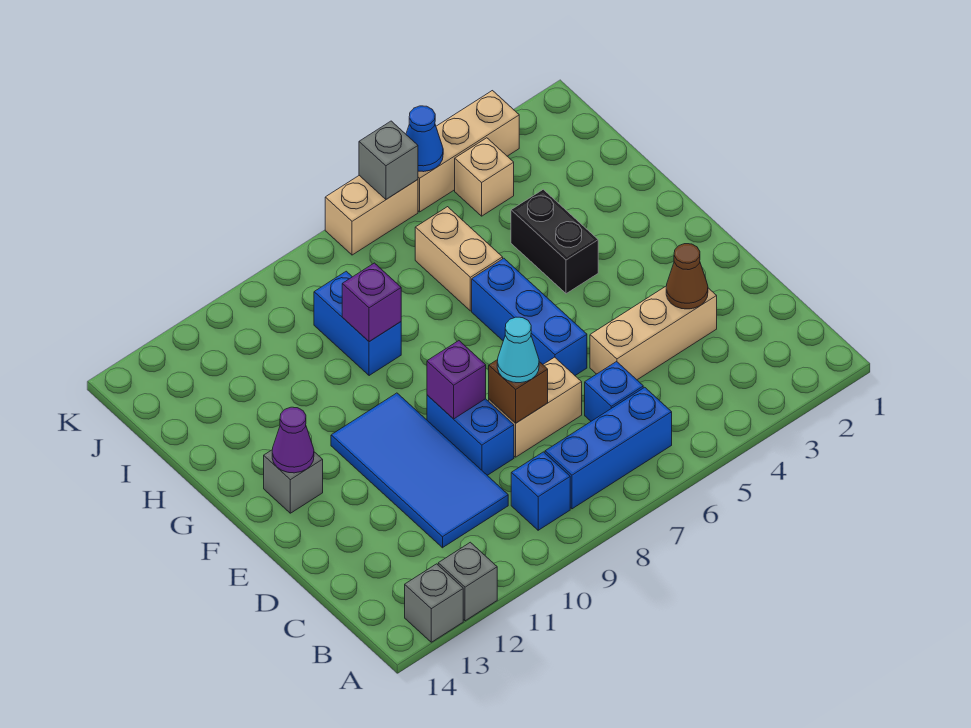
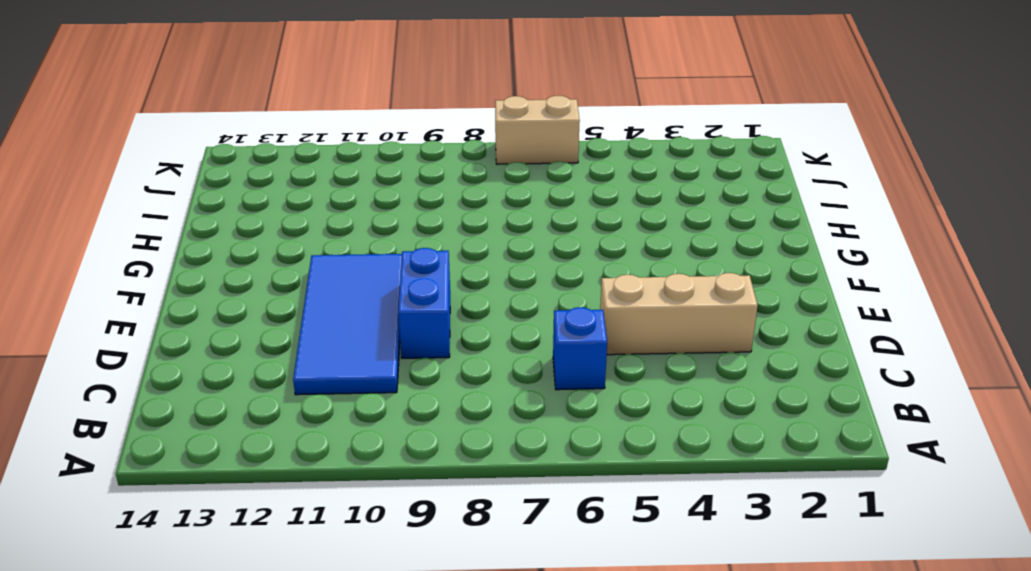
none -> grey brick A12 level 1
none -> grey brick A13 level 1
none -> blue brick B6:B8 level 1

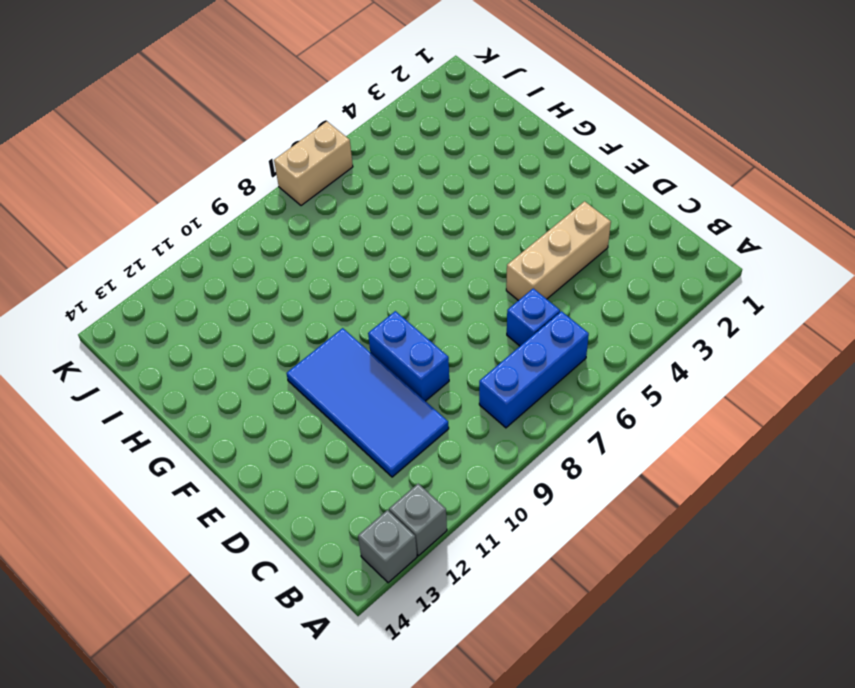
none -> blue brick B9 level 1
none -> tan brick D7:D8 level 1
none -> blue brick E6:G6 level 1

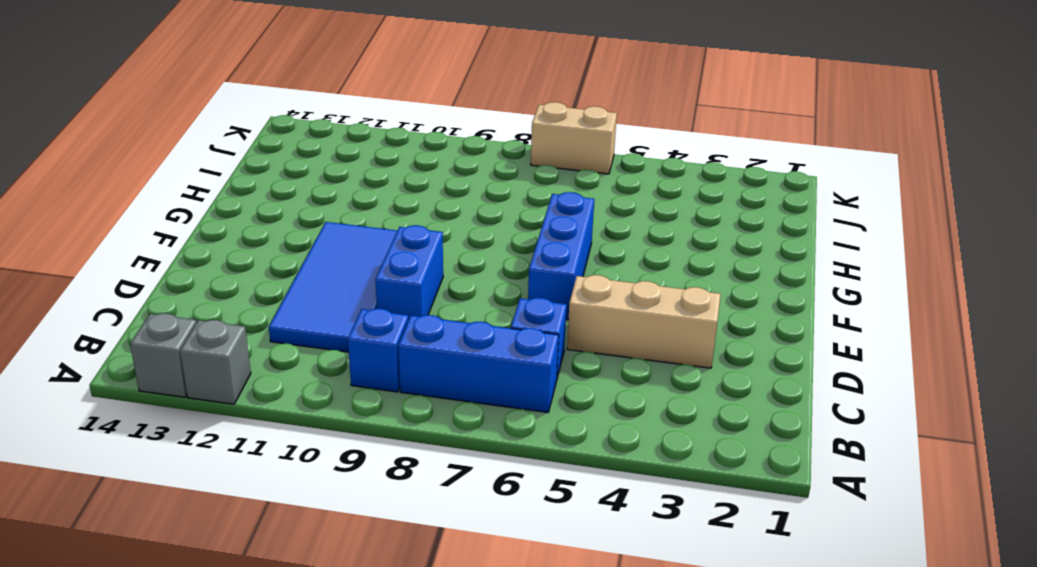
none -> tan brick D7:D8 level 1
none -> grey brick F13 level 1
none -> black brick G4:H4 level 1

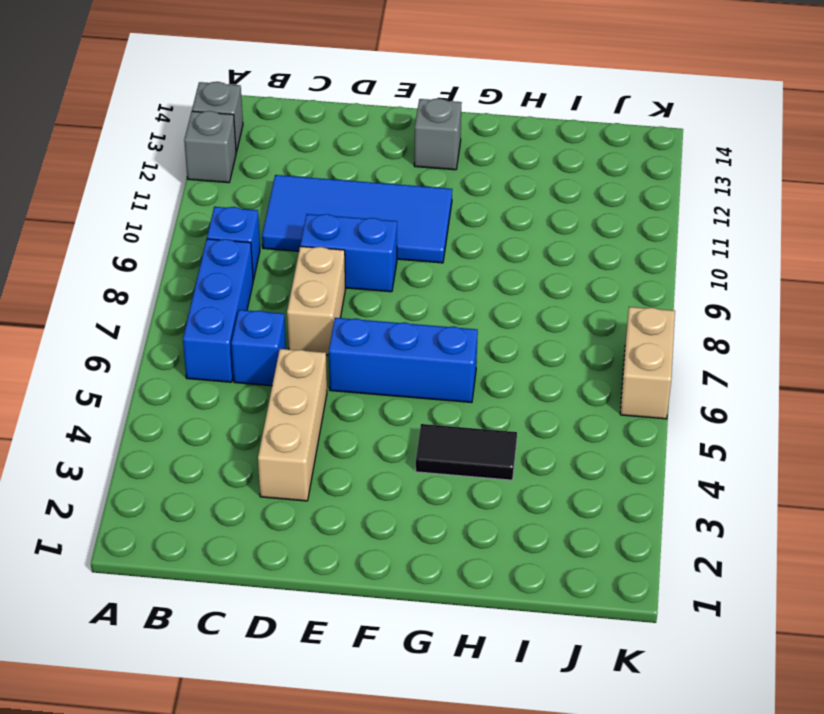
black tile G4:H4 level 1 -> black brick G4:H4 level 1
none -> tan brick H6:I6 level 1
none -> blue brick H9:I9 level 1
none -> tan brick J4 level 1

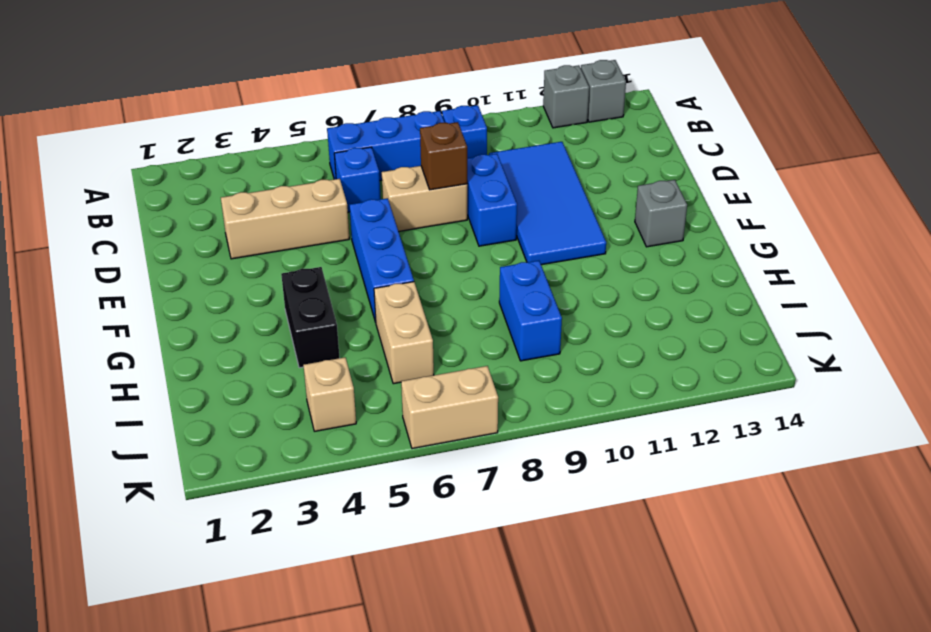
none -> tan brick K3:K5 level 1
none -> brown cone D3 level 2
none -> purple brick E9 level 2

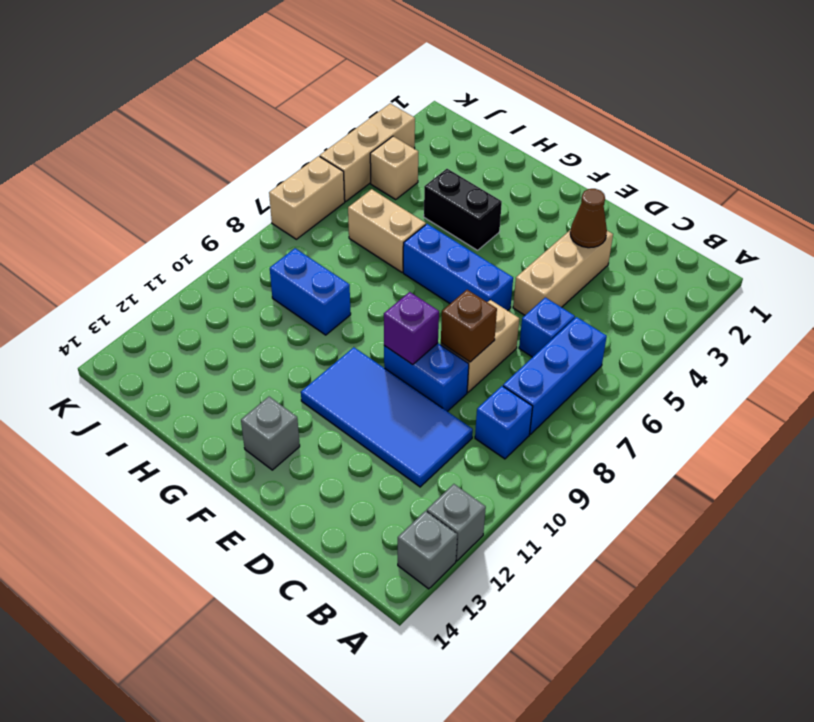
none -> purple cone F13 level 2
none -> purple brick H9 level 2
none -> blue cone K5 level 2

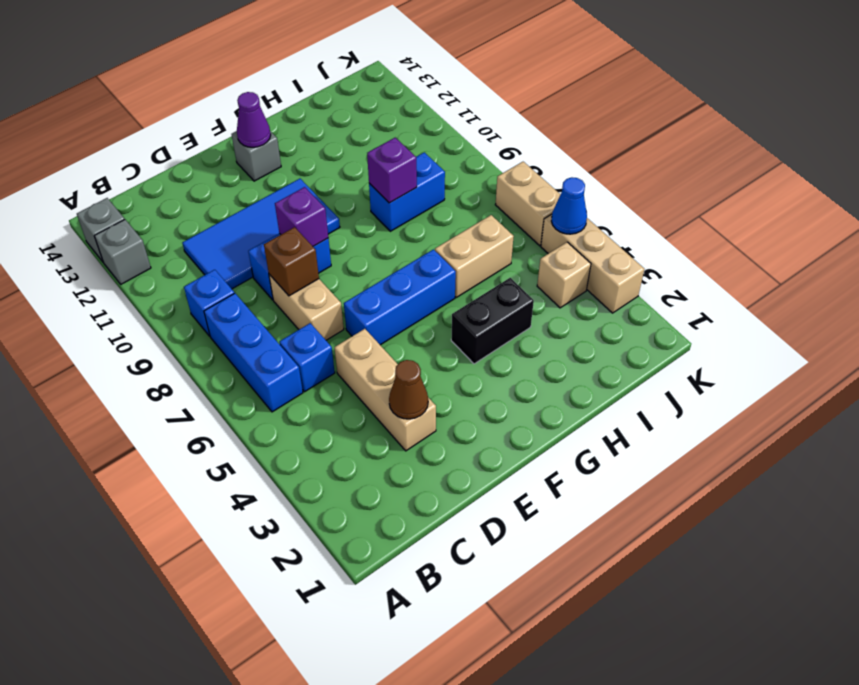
none -> grey brick K6 level 2
none -> cyan cone D8 level 3

